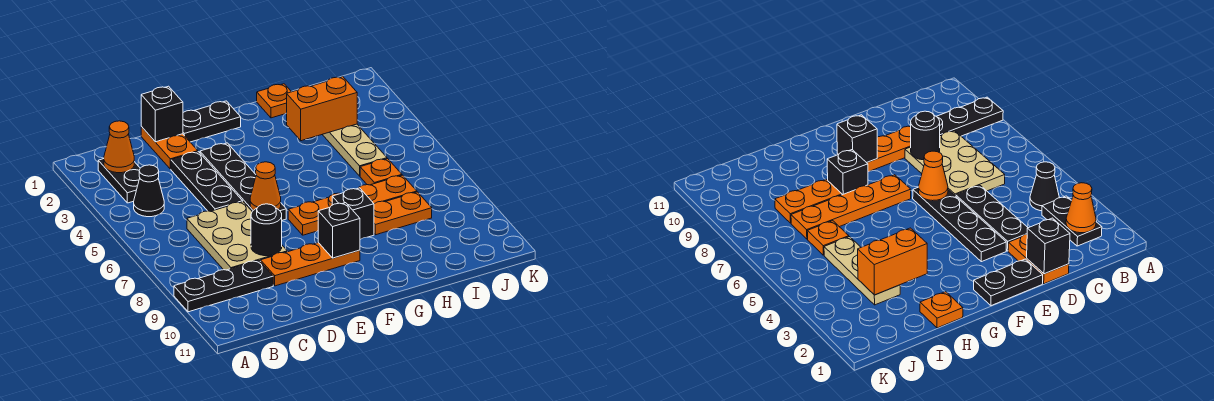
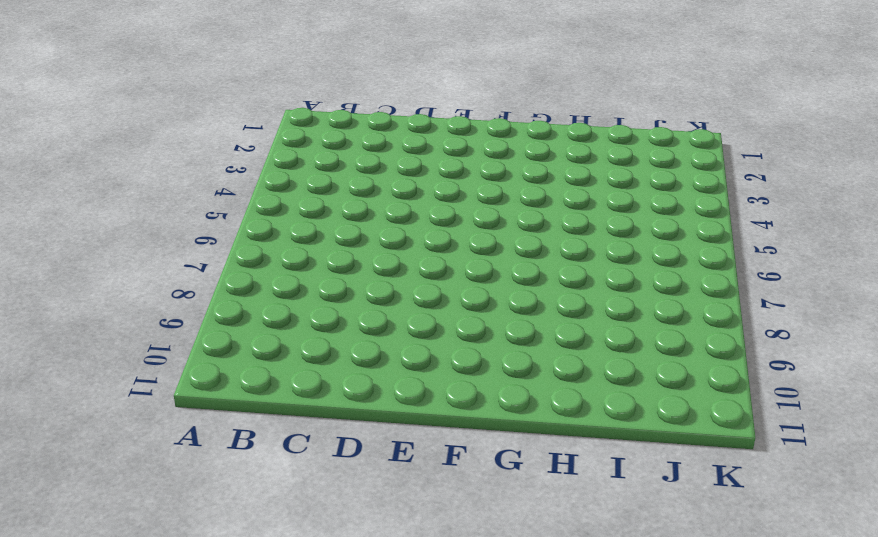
none -> black plate A9:C9 level 1
none -> black plate B2:B3 level 1
none -> black cone B4 level 1

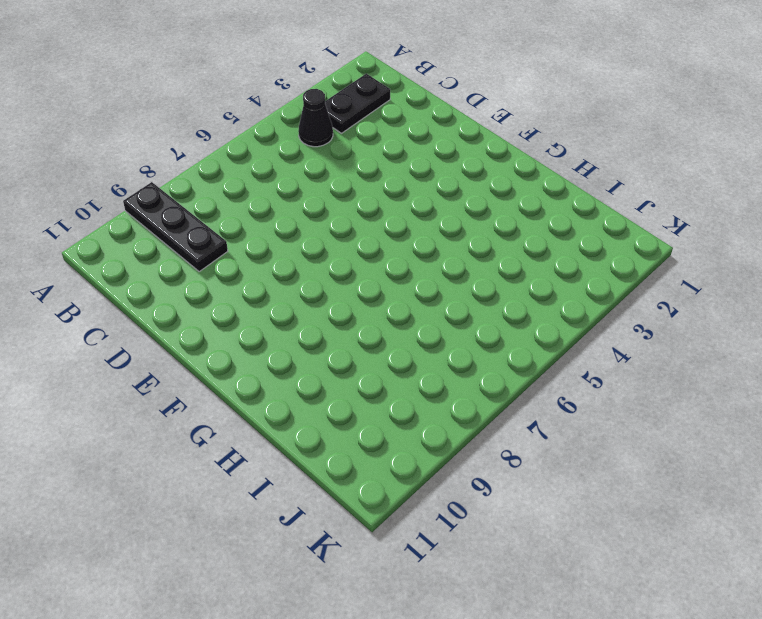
none -> tan plate C6:D8 level 1
none -> orange plate D1:D2 level 1
none -> black plate D3:D5 level 1

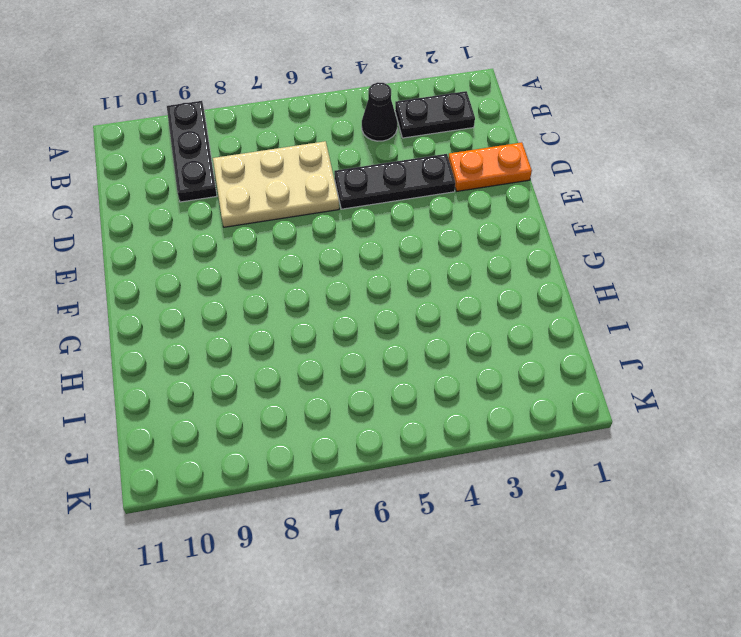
none -> orange plate D9:F9 level 1
none -> black plate E1:F1 level 1
none -> black plate E3:E6 level 1

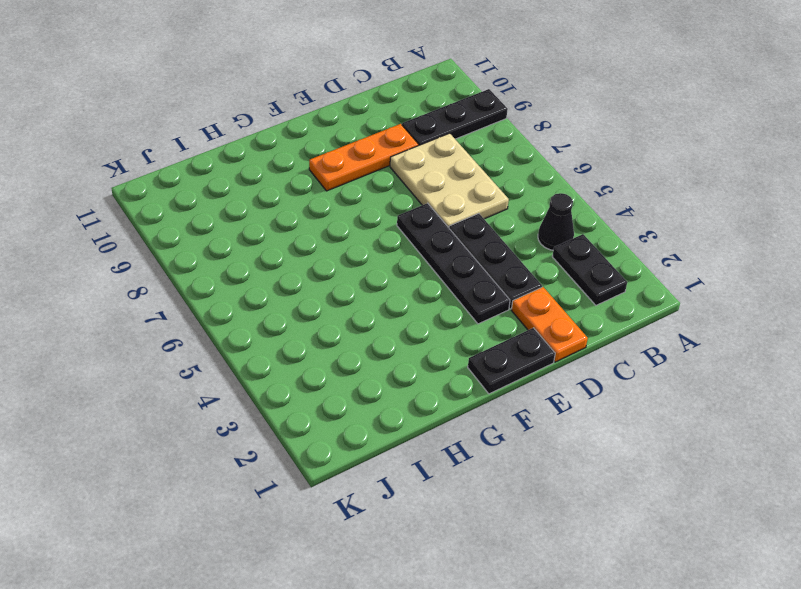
none -> orange plate F7:I7 level 1
none -> black brick G8 level 1
none -> orange plate H1 level 1

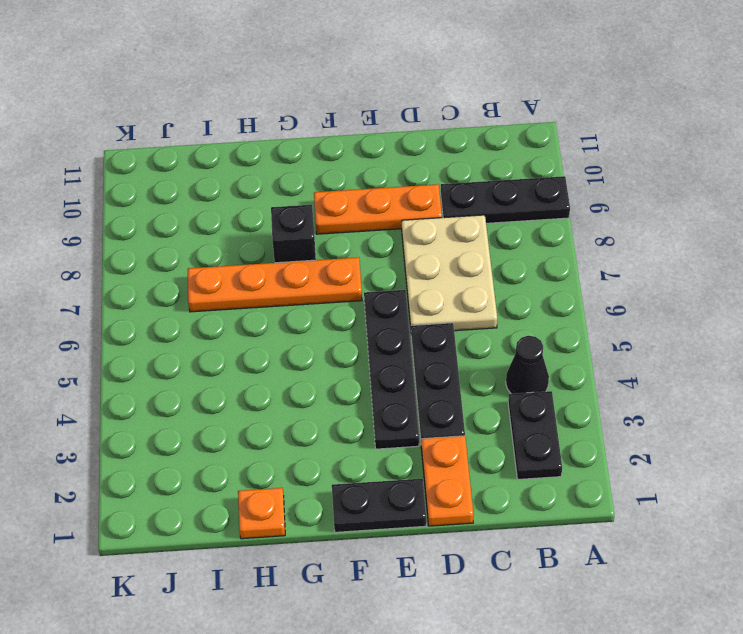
none -> orange plate H8:I8 level 1
none -> tan plate I3:I5 level 1
none -> orange plate I6 level 1

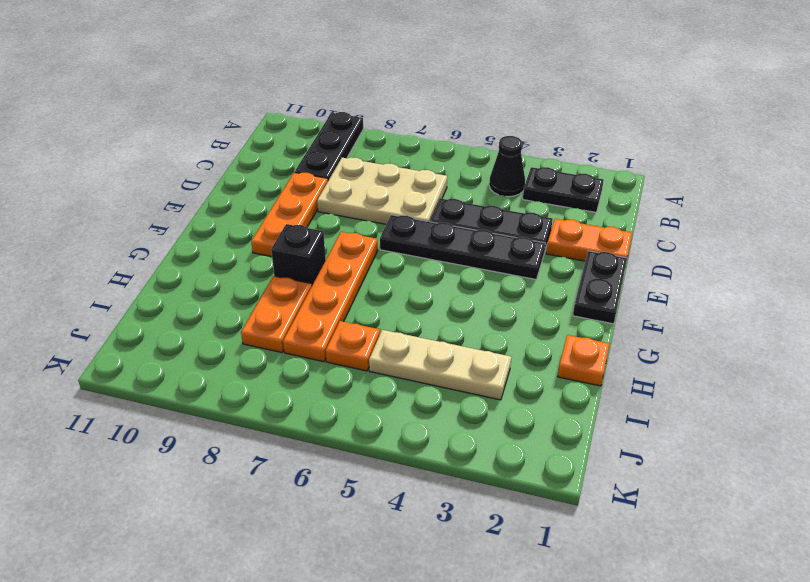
none -> orange cone B2 level 2
none -> black brick D1 level 2
none -> black round brick D8 level 2

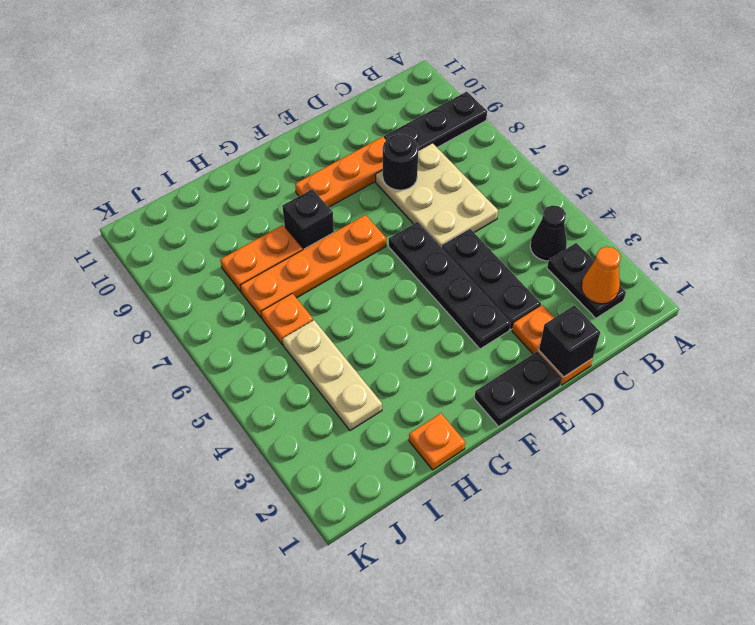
none -> orange cone E6 level 2
none -> black brick F9 level 2
none -> orange brick H3:I3 level 2

